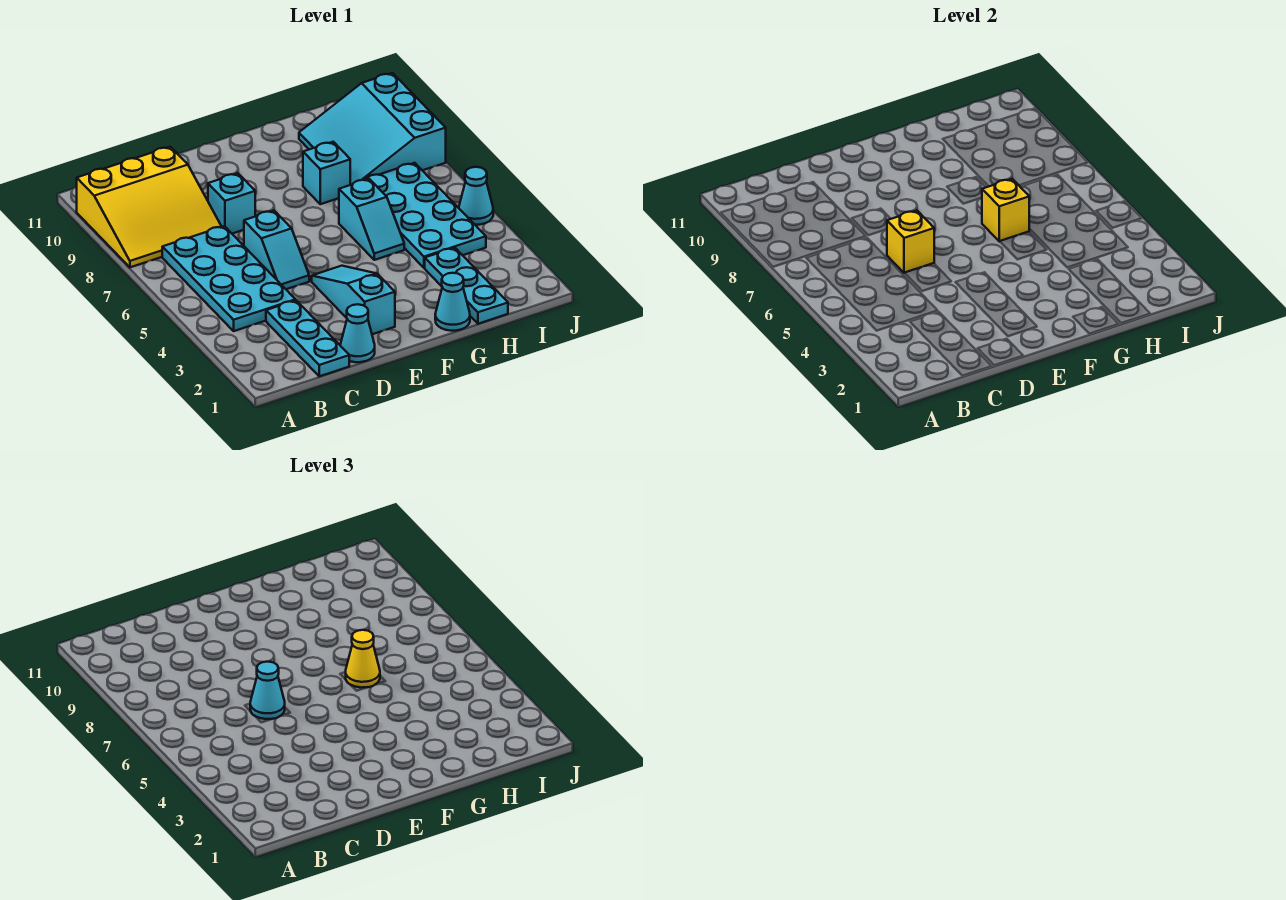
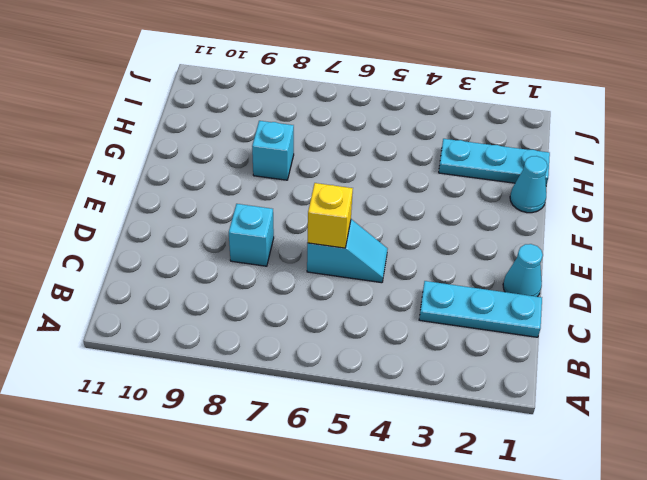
none -> yellow slope A8:C10 level 1 top 10
none -> cyan plate B4:C7 level 1
none -> cyan slope E2:E4 level 1 top 2

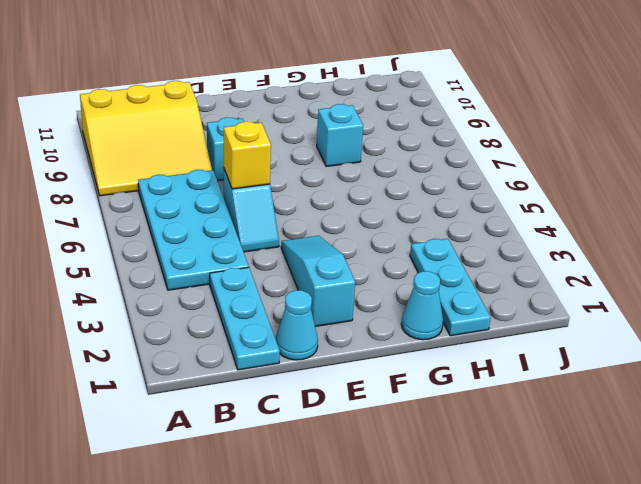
none -> cyan slope G5:G6 level 1 top 6
none -> cyan plate H4:I7 level 1
none -> cyan slope H8:J10 level 1 top J

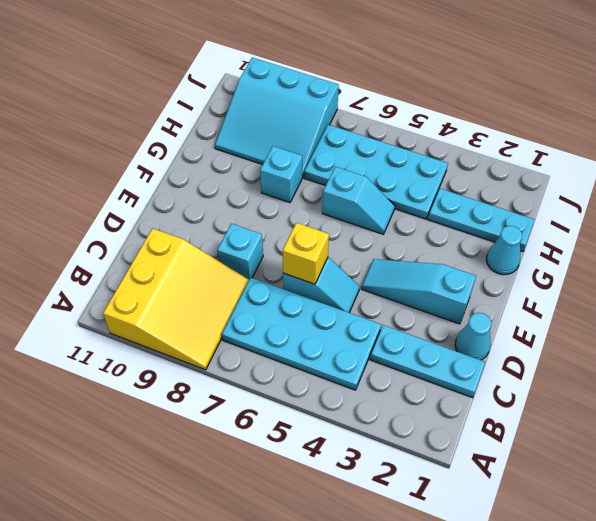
none -> cyan cone J5 level 1
none -> yellow brick G6 level 2
none -> cyan cone D6 level 3

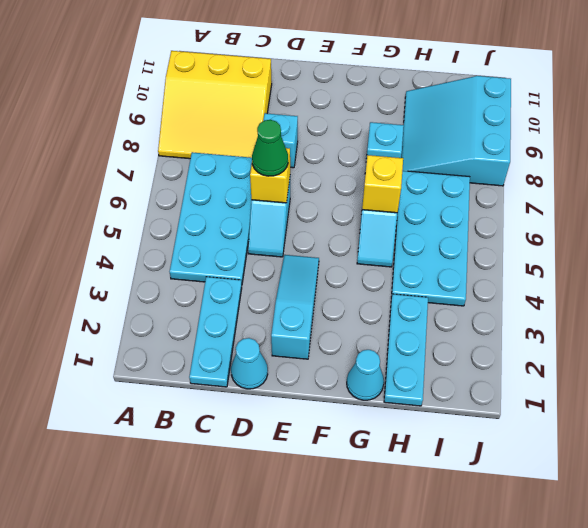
green cone D6 level 3 -> cyan cone D6 level 3
none -> cyan cone J5 level 1
none -> yellow cone G6 level 3

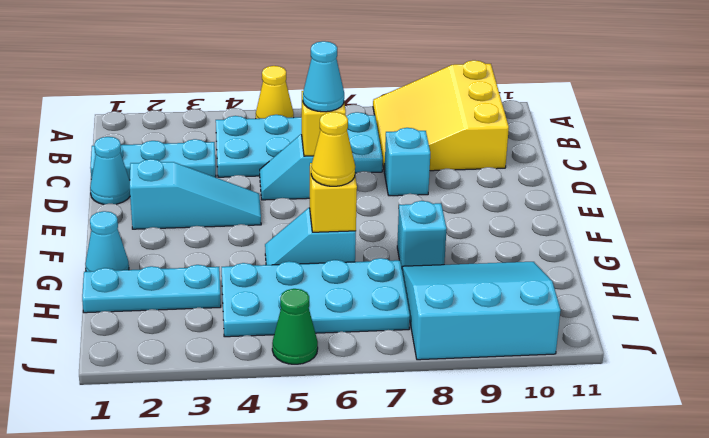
yellow cone A5 level 1 -> none
green cone J5 level 1 -> cyan cone J5 level 1

